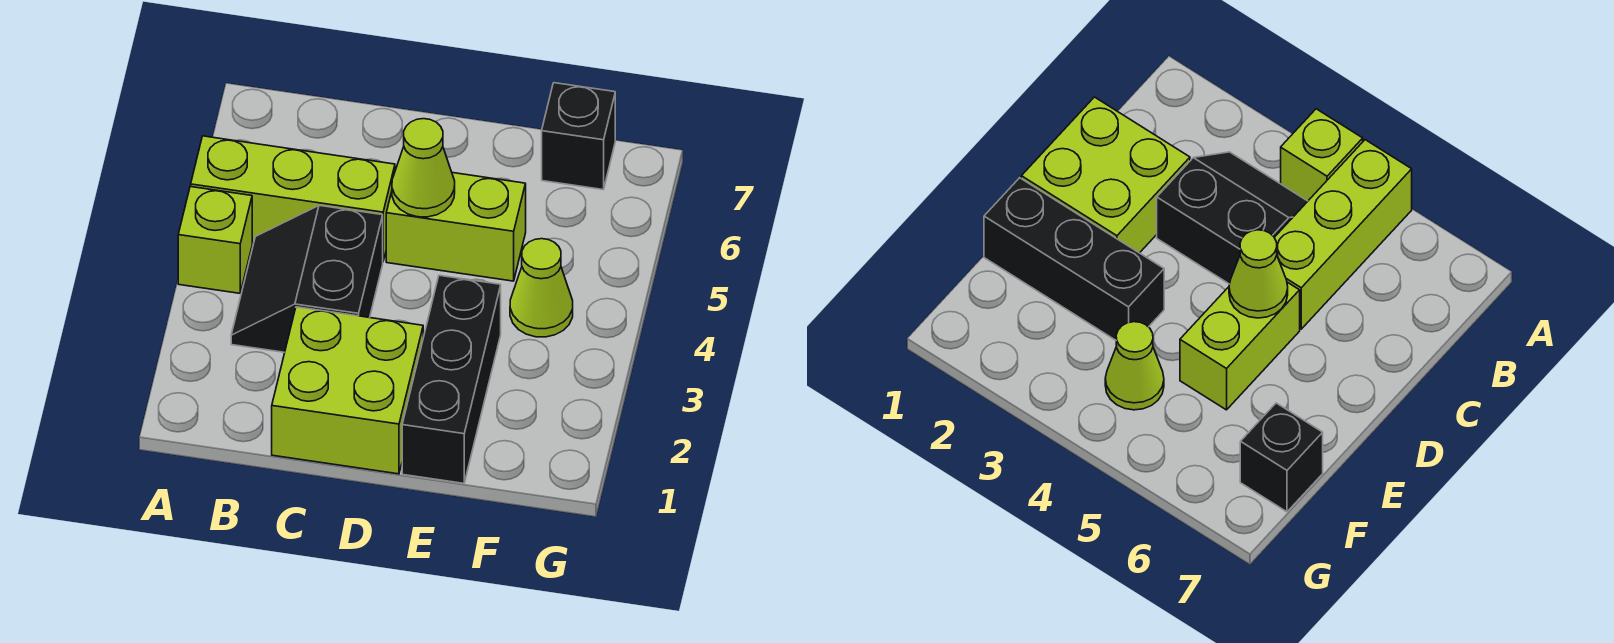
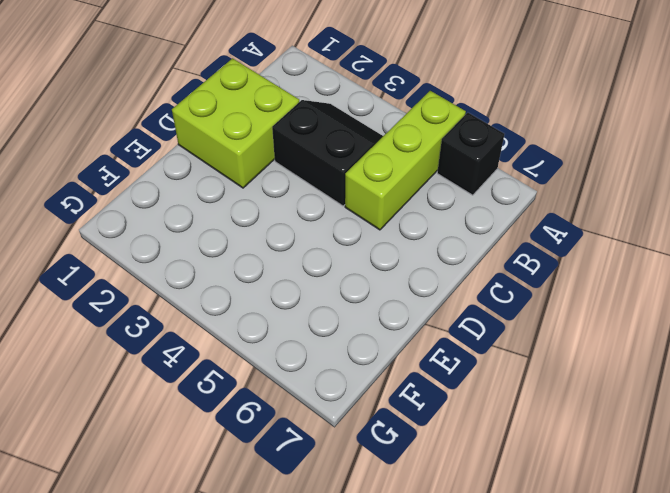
black brick A6 level 1 -> black brick F7 level 1
none -> lime brick A4 level 1
none -> lime brick D5:E5 level 1

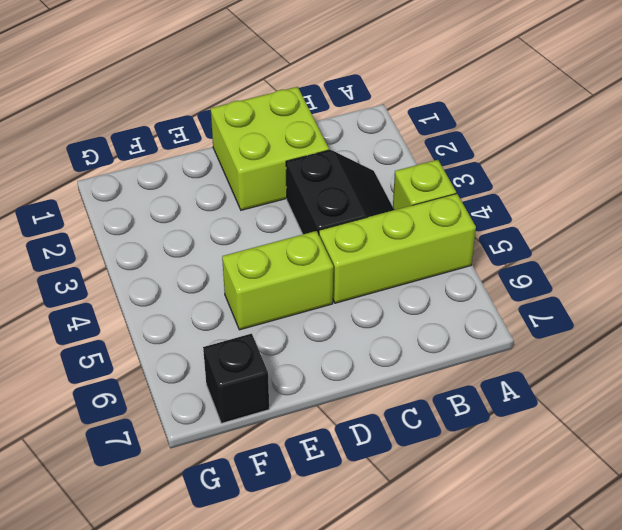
none -> black brick E1:E3 level 1
none -> lime cone F4 level 1

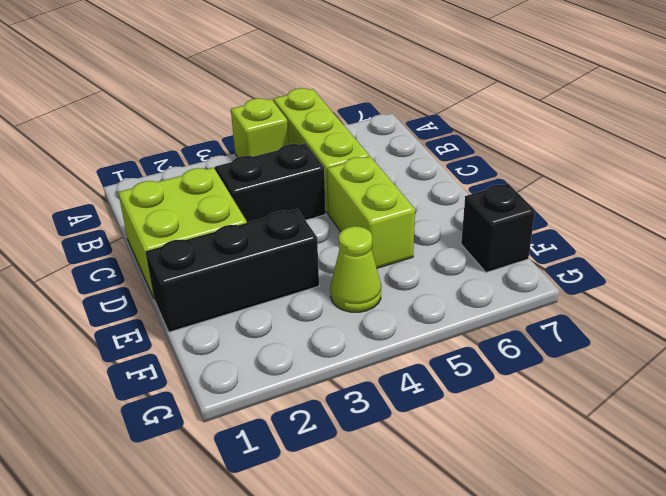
none -> lime cone D5 level 2

